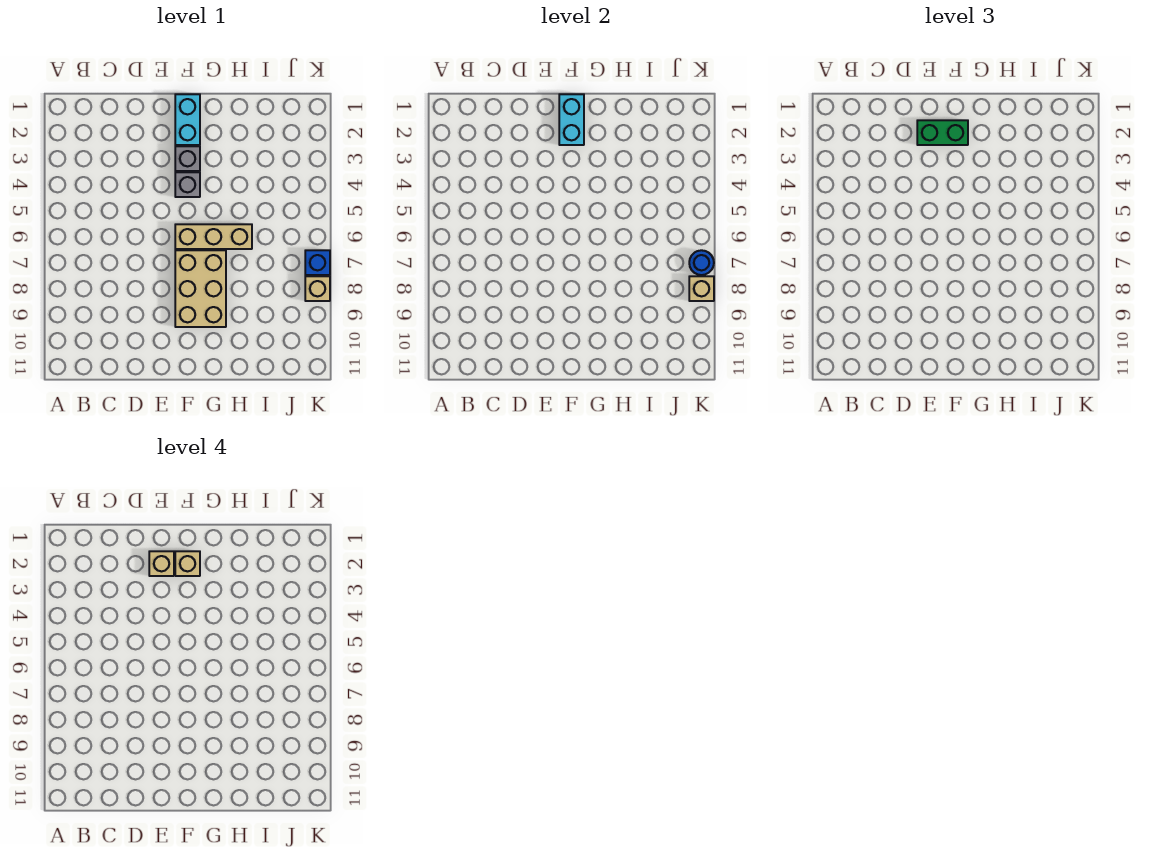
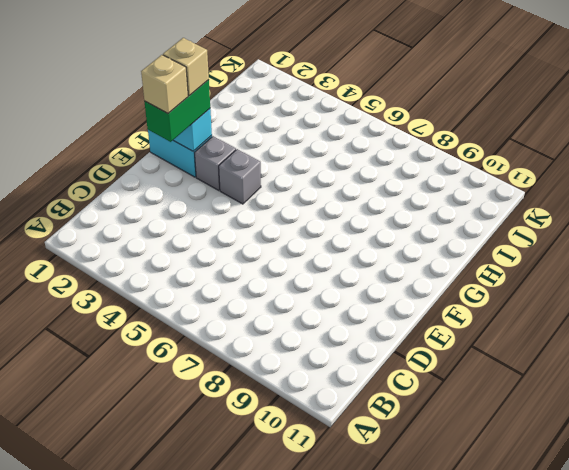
none -> tan brick F6:H6 level 1
none -> tan brick F7:G9 level 1
none -> blue brick K7 level 1

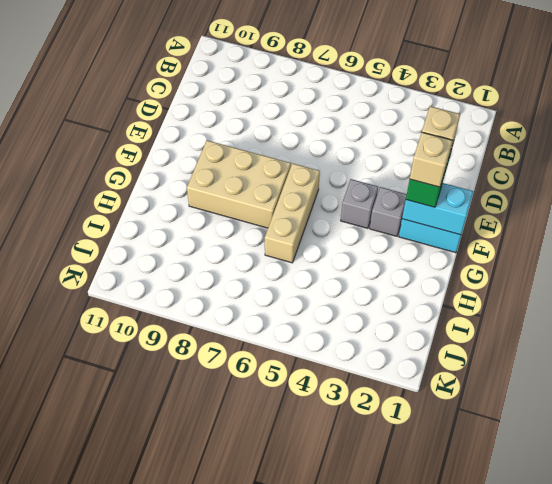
none -> blue brick K7 level 1
none -> tan brick K8 level 1
none -> blue round brick K7 level 2

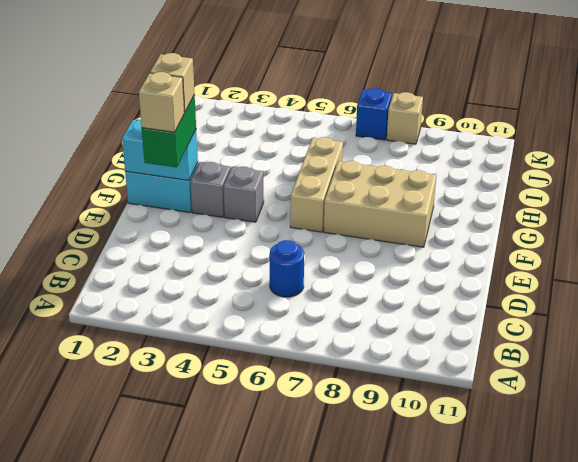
blue round brick C6 level 1 -> blue round brick K7 level 2
none -> tan brick K8 level 2

